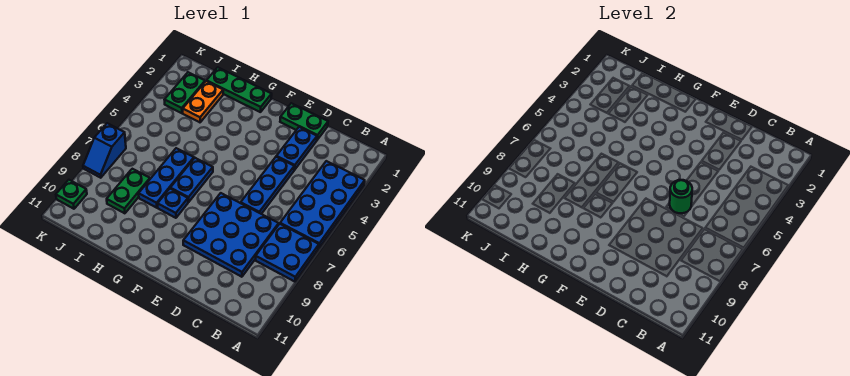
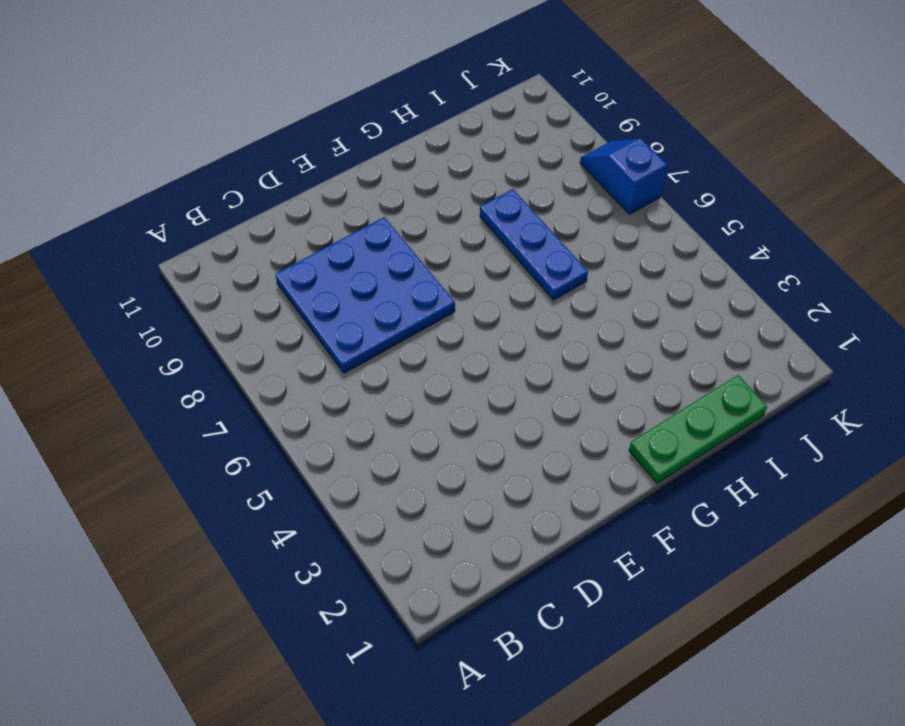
none -> blue plate A3:B6 level 1
none -> blue plate A7:B8 level 1
none -> green plate D1:E1 level 1

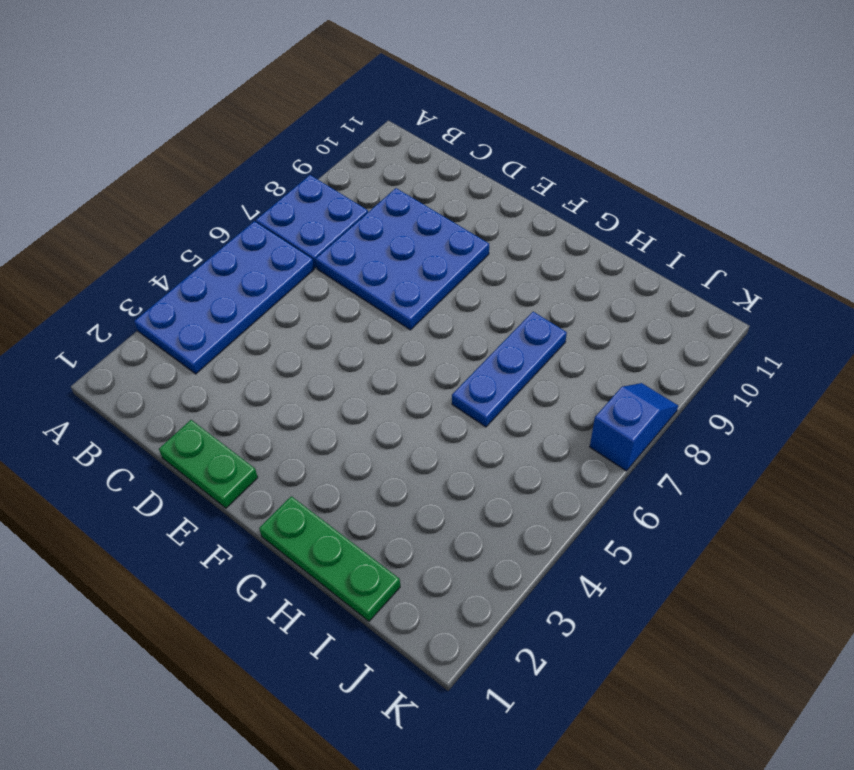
none -> blue plate D2:D3 level 1
none -> blue plate D4:D6 level 1
none -> blue plate G6:G7 level 1

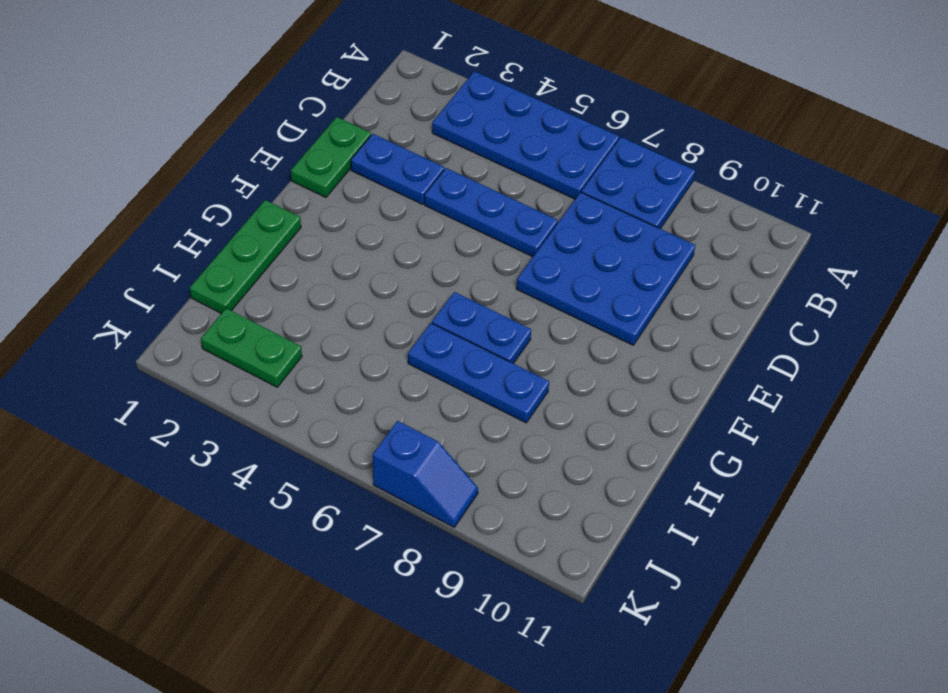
none -> blue plate G8 level 1
none -> orange plate I2:I3 level 1
none -> green plate I8:I9 level 1

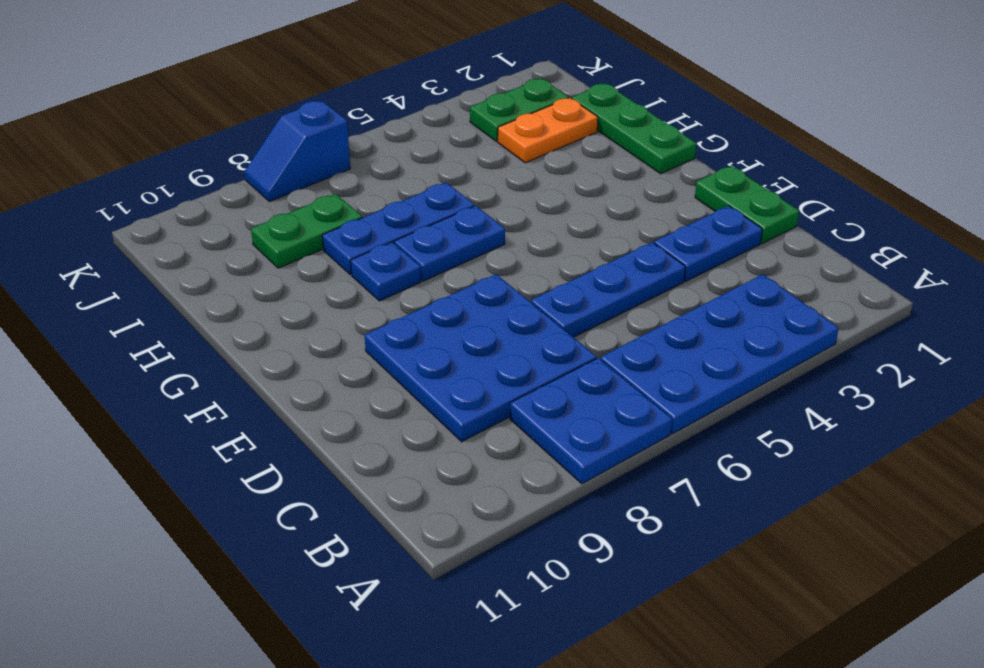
none -> green plate K10 level 1
none -> green round brick D6 level 2

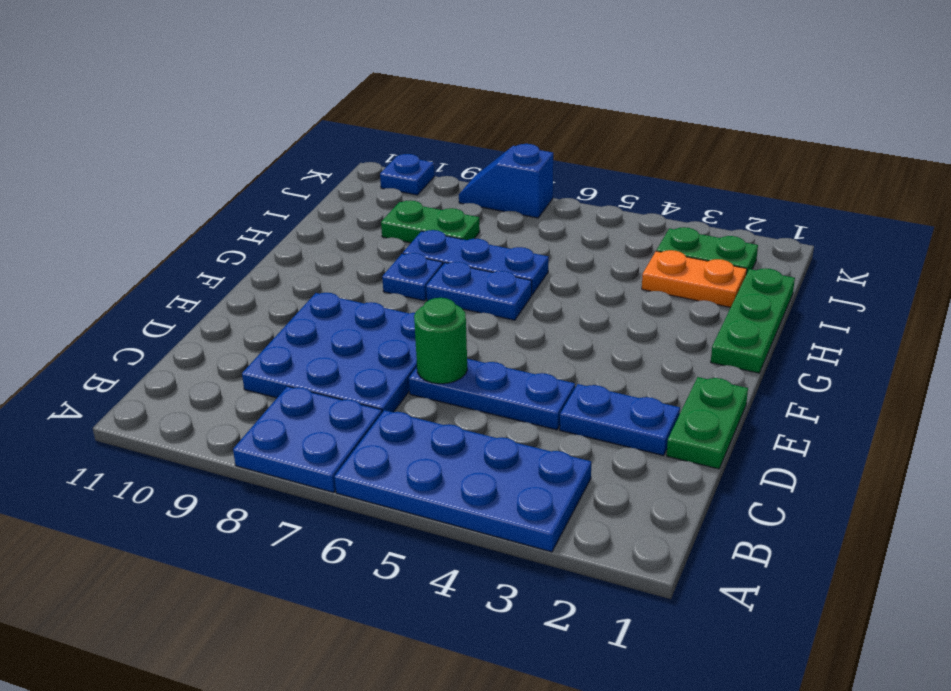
blue plate K10 level 1 -> green plate K10 level 1

